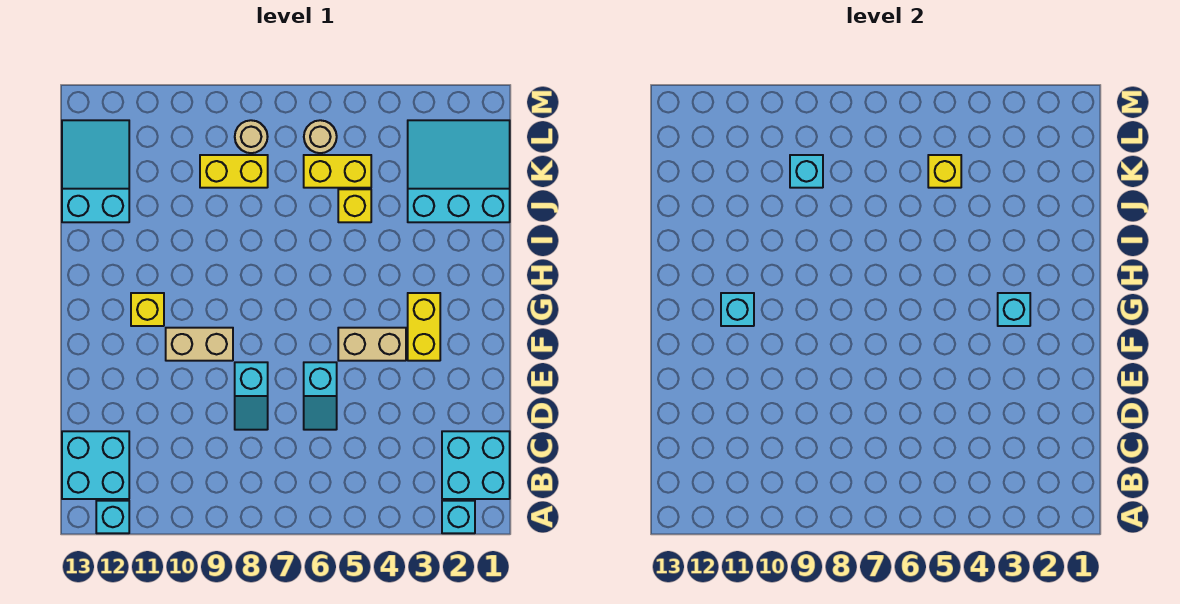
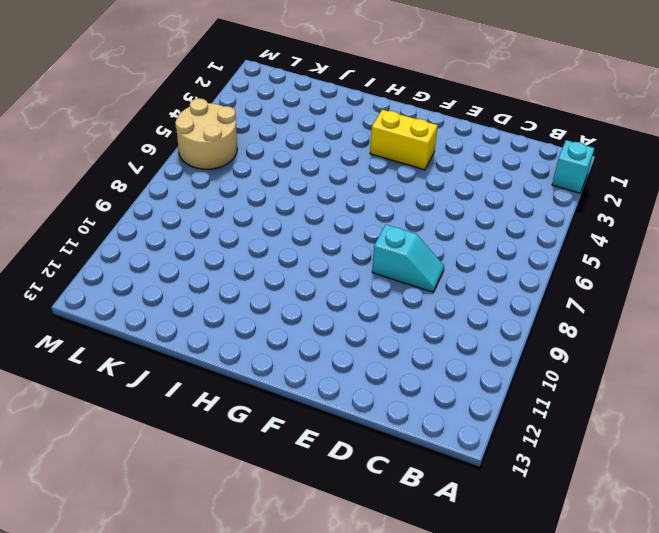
tan round brick L5:M6 level 1 -> tan round brick L6 level 1
none -> cyan brick A12 level 1
none -> cyan brick B1:C2 level 1
none -> cyan brick B12:C13 level 1

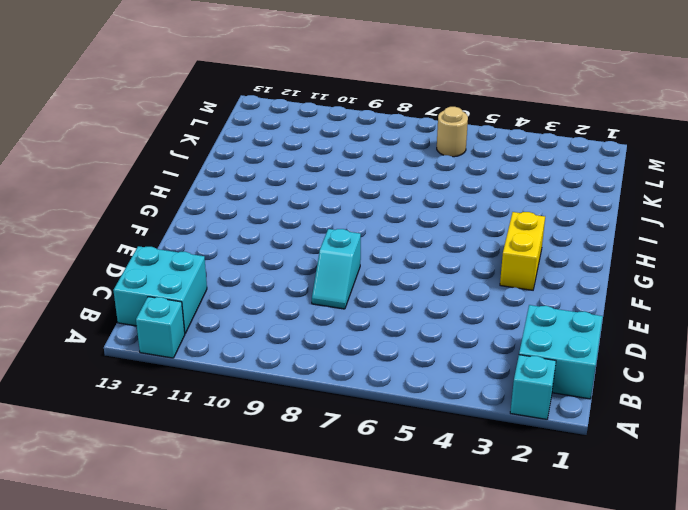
none -> cyan slope D6:E6 level 1 top E
none -> tan brick F4:F5 level 1
none -> tan brick F9:F10 level 1

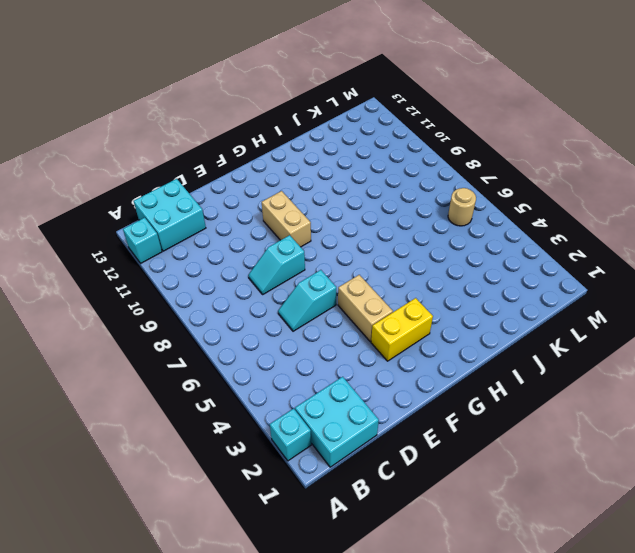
none -> yellow brick G11 level 1
none -> cyan slope J1:L3 level 1 top J
none -> yellow brick J5 level 1

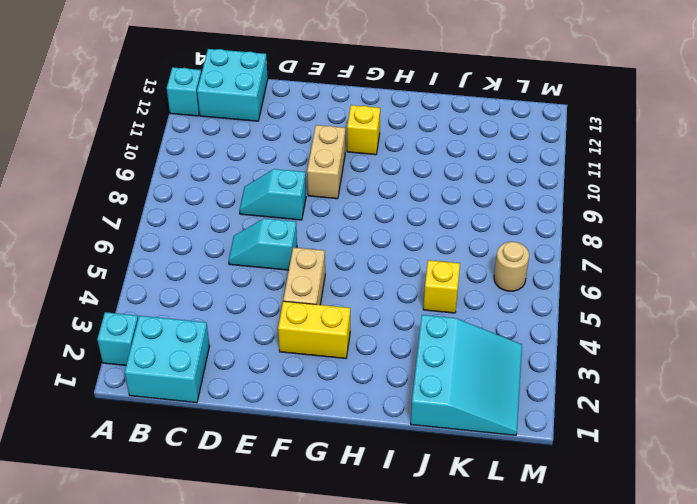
none -> cyan slope J12:L13 level 1 top J
none -> yellow brick K5:K6 level 1
none -> yellow brick K8:K9 level 1

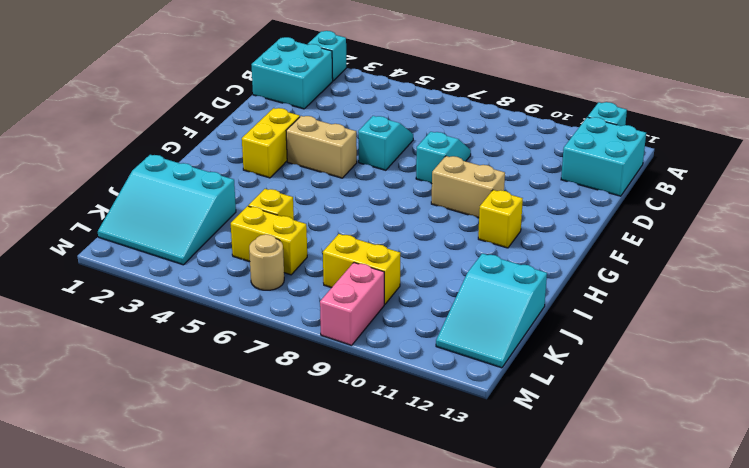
pink brick L9:M9 level 1 -> none
none -> tan round brick L8 level 1
none -> cyan brick G3 level 2
none -> cyan brick G11 level 2

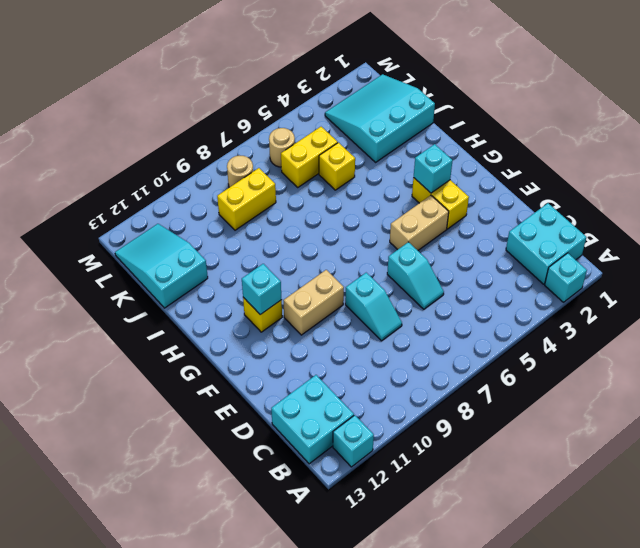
none -> yellow brick K5 level 2
none -> cyan brick K9 level 2

